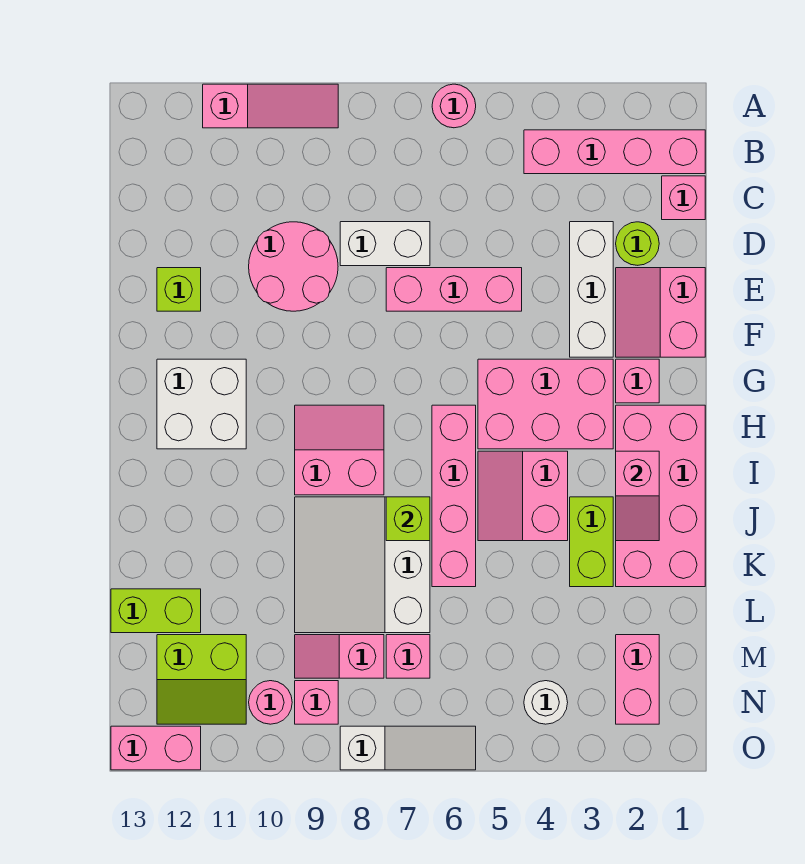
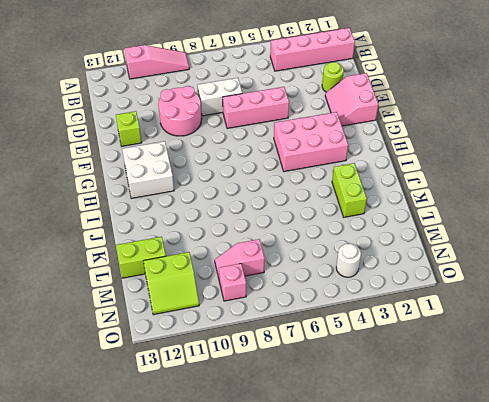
none -> pink round brick A6 level 1
none -> pink brick C1 level 1
none -> white brick D3:F3 level 1
none -> pink brick G2 level 1

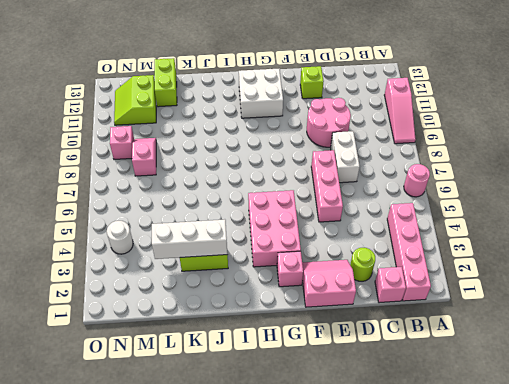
white brick J3:L3 level 2 -> white brick D3:F3 level 1
none -> pink brick H1:K2 level 1
none -> pink brick H6:K6 level 1
none -> pink slope H8:I9 level 1 top I
none -> pink slope I4:J5 level 1 top 4

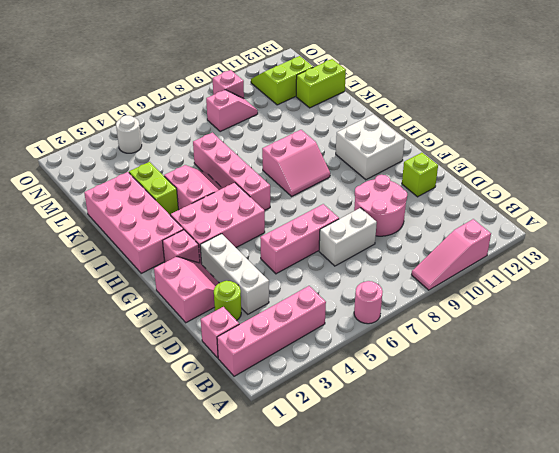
none -> white slope J7:L9 level 1 top 7
none -> pink brick M2:N2 level 1
none -> pink brick M7 level 1
none -> pink round brick N10 level 1

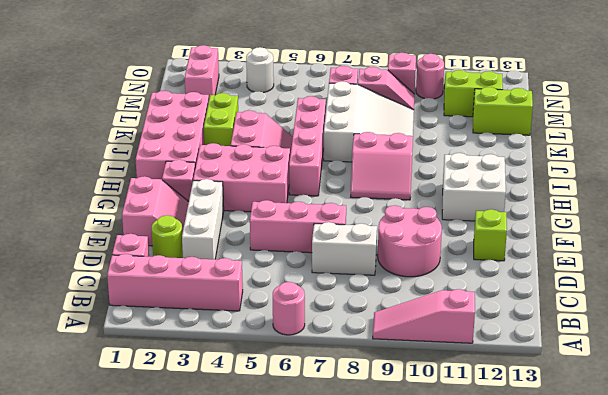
none -> white slope O6:O8 level 1 top 8
none -> pink brick O12:O13 level 1
none -> pink slope I2:J2 level 2 top I
none -> lime brick J7 level 2

